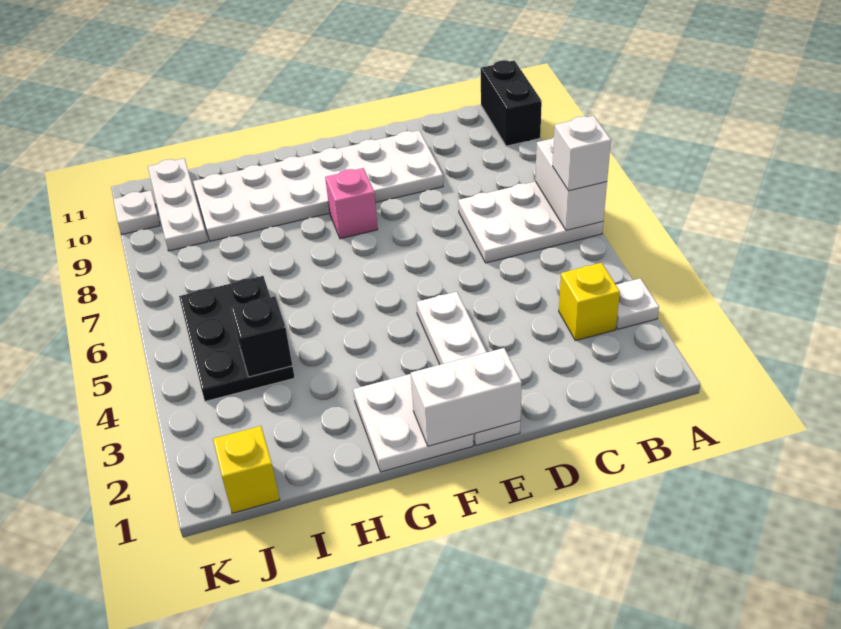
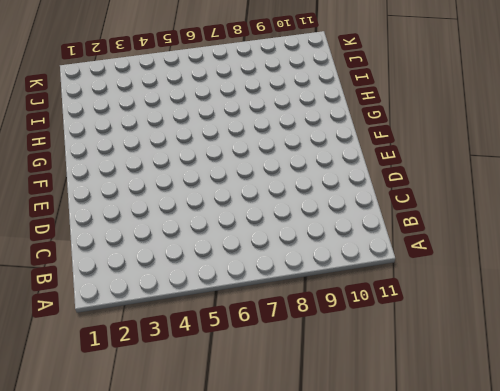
none -> white plate A3 level 1
none -> white plate A6:C7 level 1
none -> black brick A10:A11 level 1

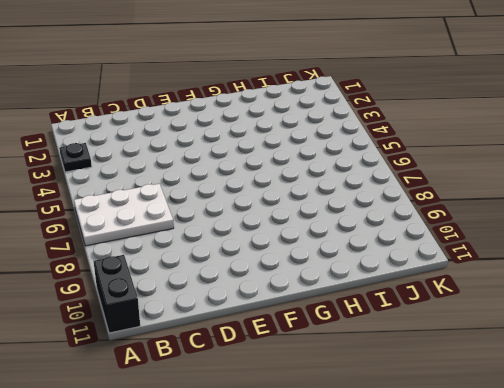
black plate A3 level 1 -> white plate A3 level 1
none -> yellow brick B3 level 1
none -> white plate D9:I10 level 1
none -> white plate E1:E4 level 1

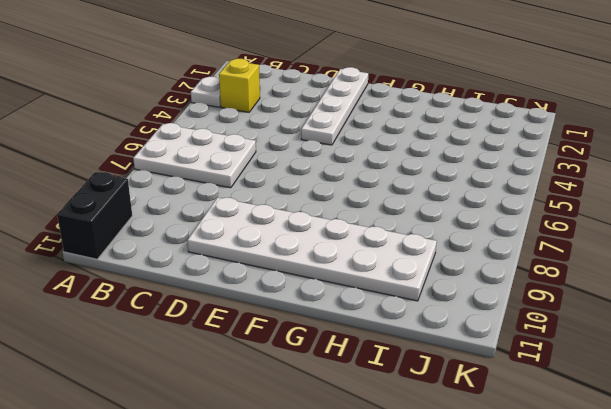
none -> white plate F1:G2 level 1
none -> pink brick F8 level 1
none -> black plate I4:J6 level 1

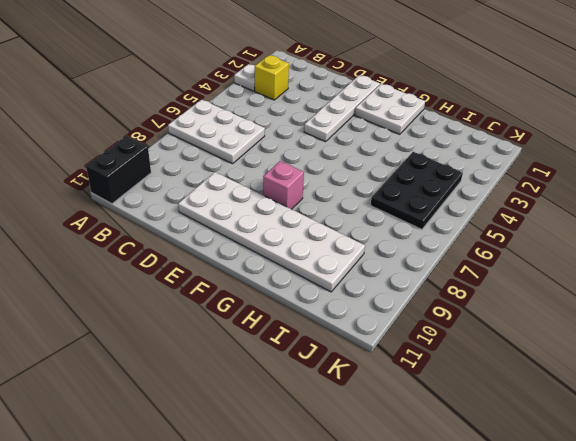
none -> yellow brick J1 level 1
none -> white plate J9:J11 level 1
none -> white plate K10 level 1

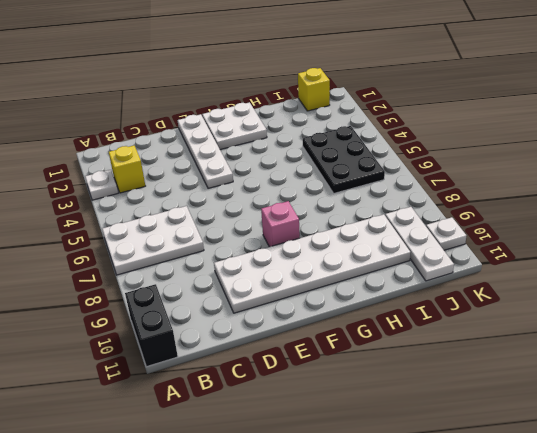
none -> white brick A6:A7 level 2
none -> white brick E1:F1 level 2
none -> black brick I4 level 2

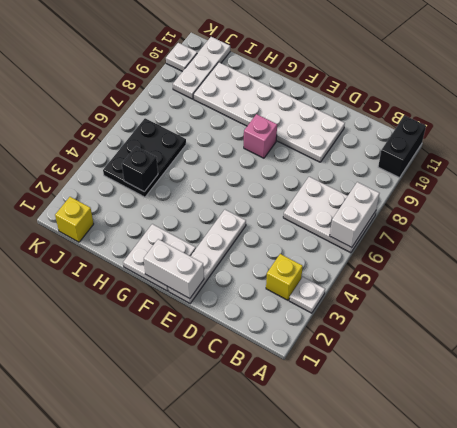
none -> white brick A6 level 3

